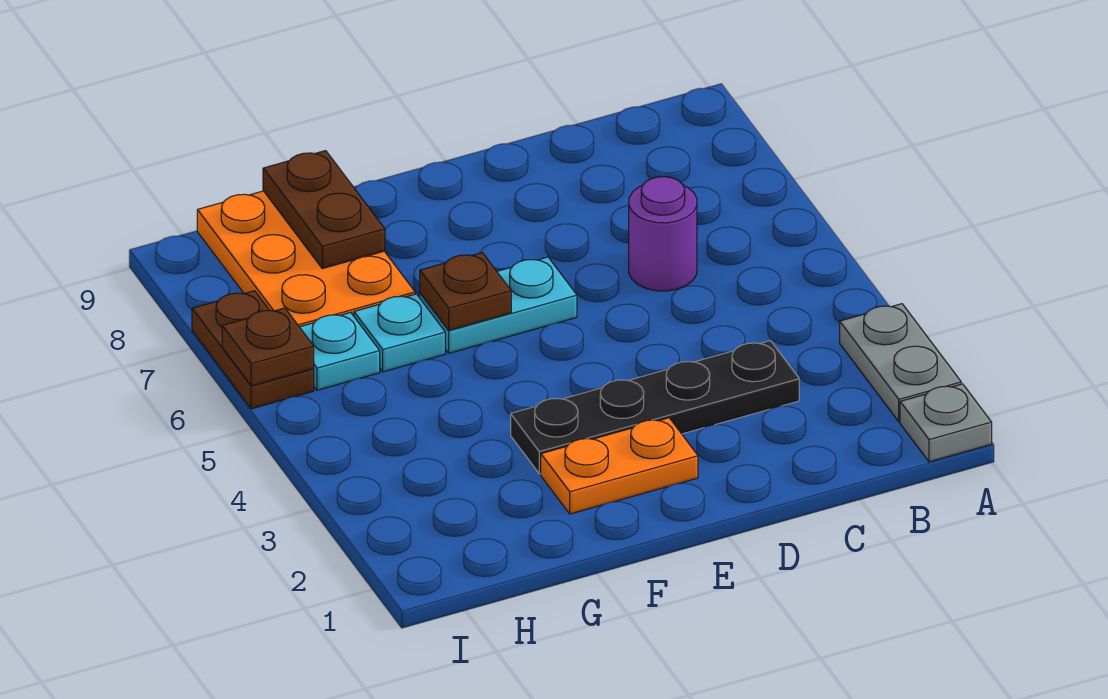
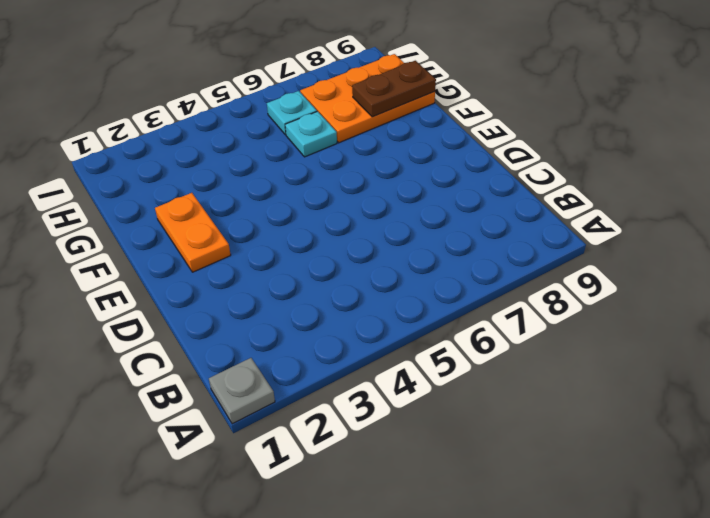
none -> grey plate A2:A3 level 1
none -> black plate C3:F3 level 1
none -> purple round brick C6 level 1

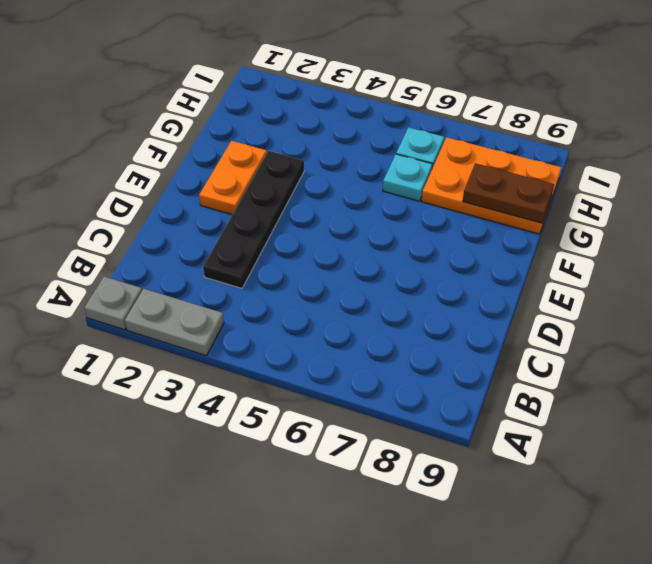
none -> purple round brick C6 level 1
none -> cyan plate E6:F6 level 1
none -> brown plate I6:I7 level 1

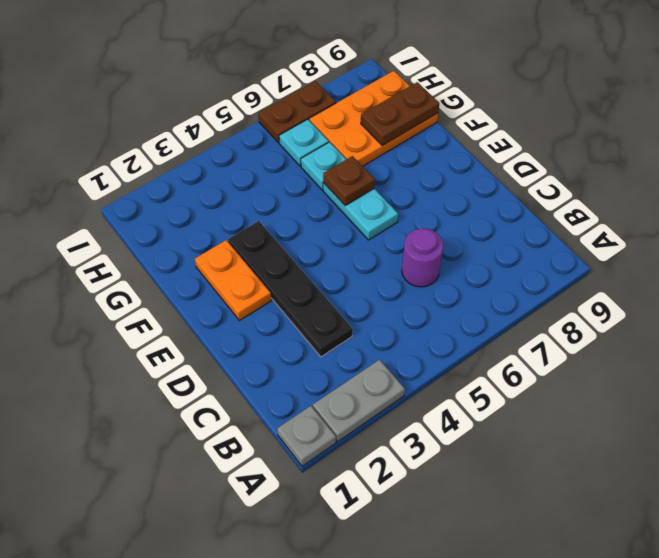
none -> brown plate I6 level 2

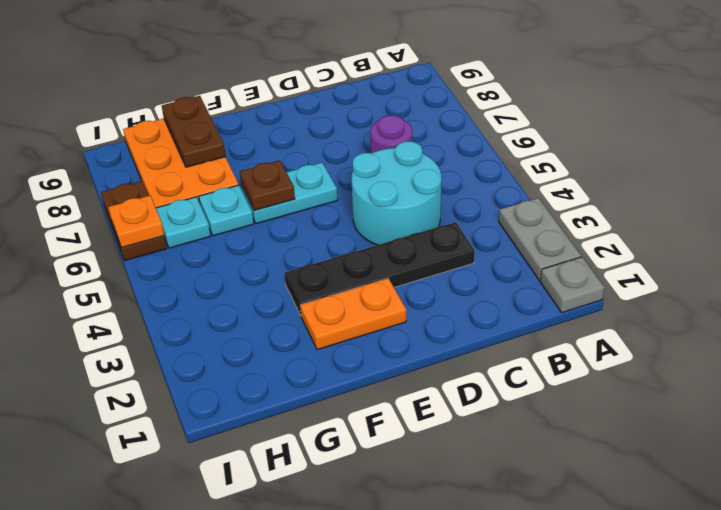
cyan round brick C4:D5 level 1 -> none
orange plate I6 level 2 -> brown plate I6 level 2

